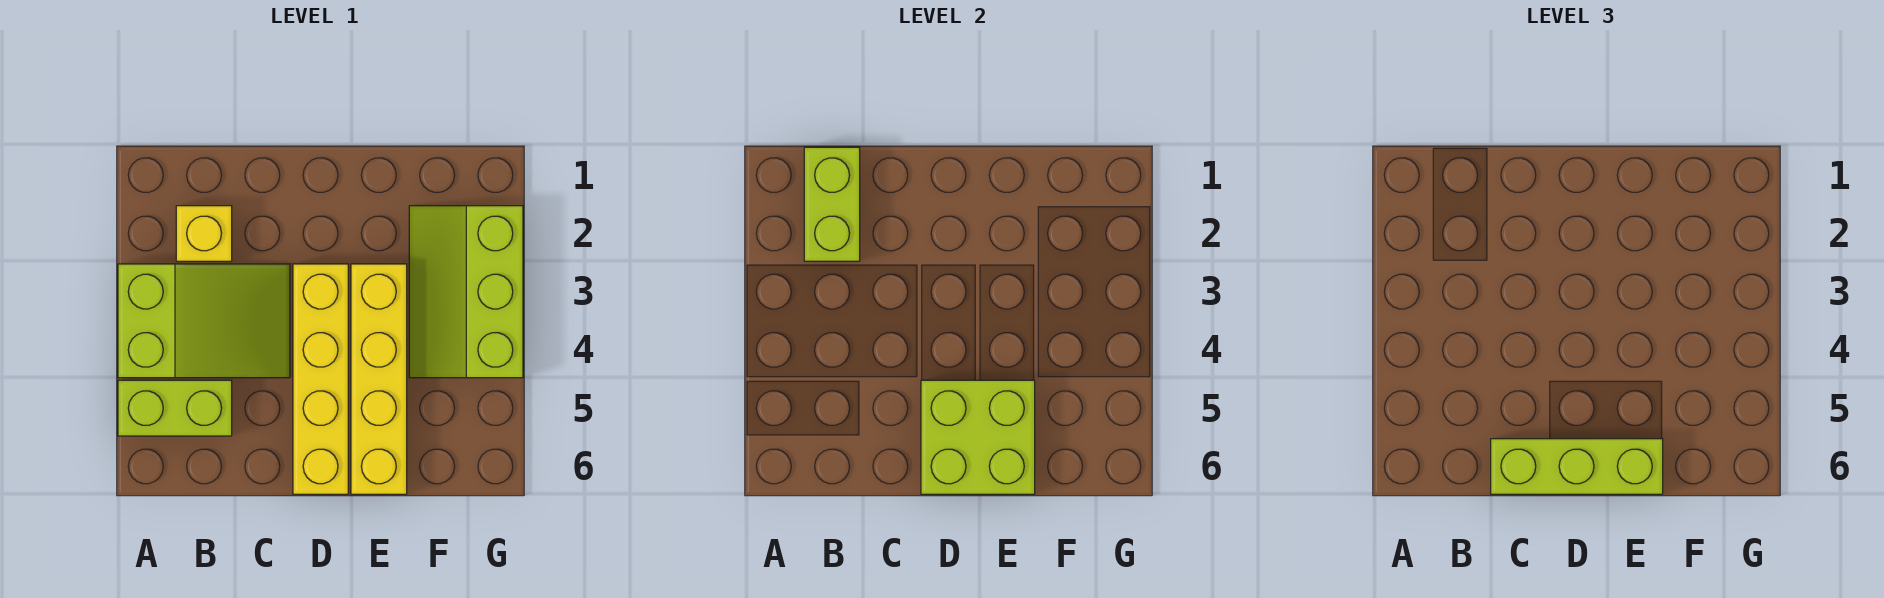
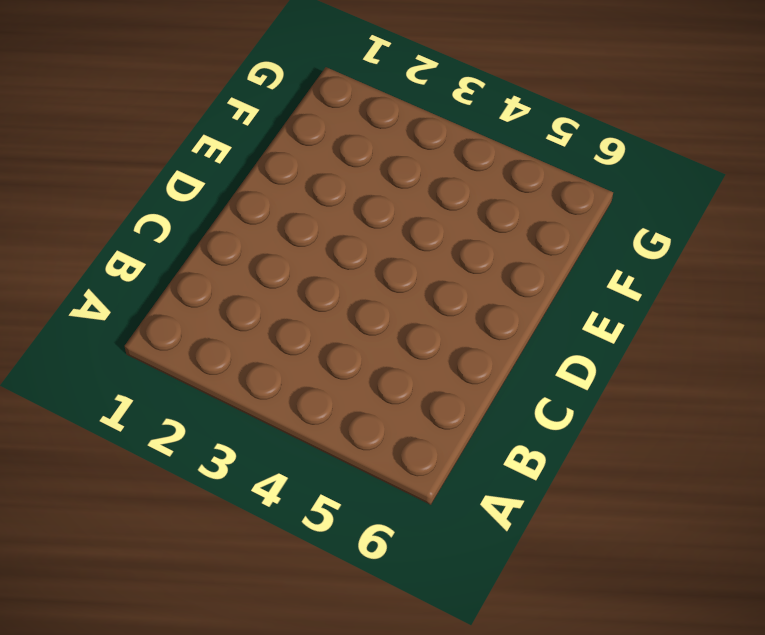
none -> lime slope A3:C4 level 1 top A
none -> lime brick A5:B5 level 1

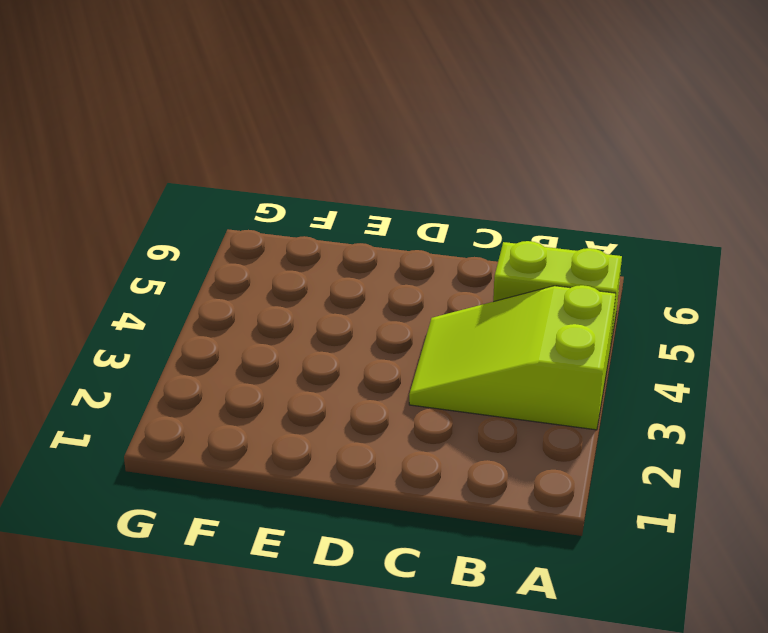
none -> yellow brick B2 level 1
none -> yellow brick D3:D6 level 1

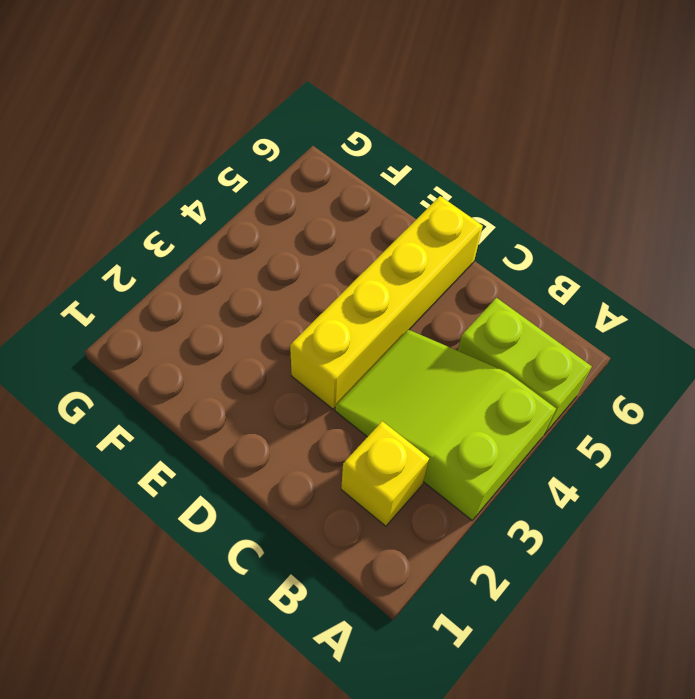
none -> yellow brick E3:E6 level 1
none -> lime slope F2:G4 level 1 top G

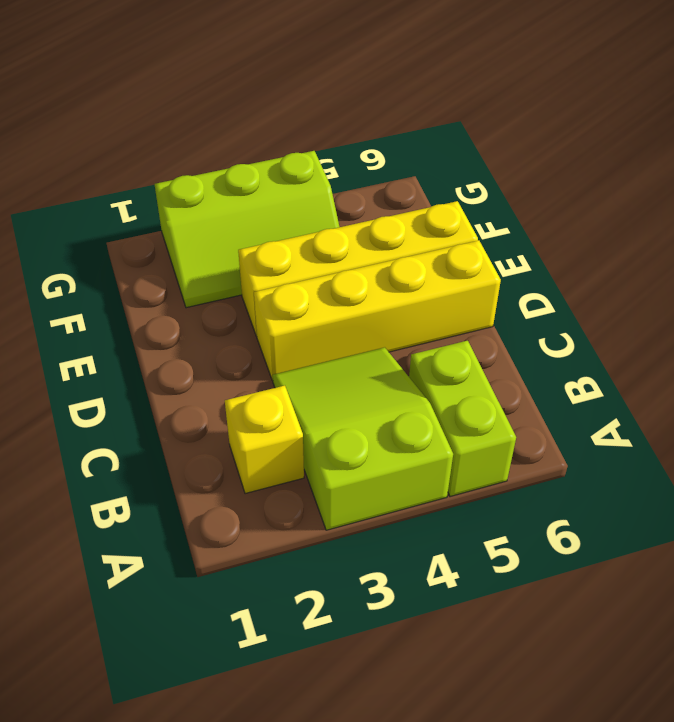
none -> lime brick B1:B2 level 2
none -> lime brick D5:E6 level 2

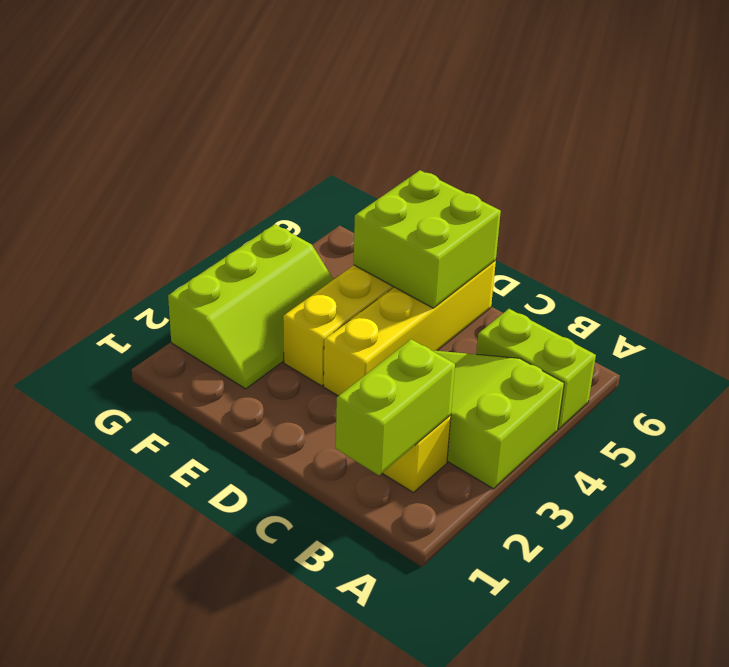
none -> lime brick C6:E6 level 3

